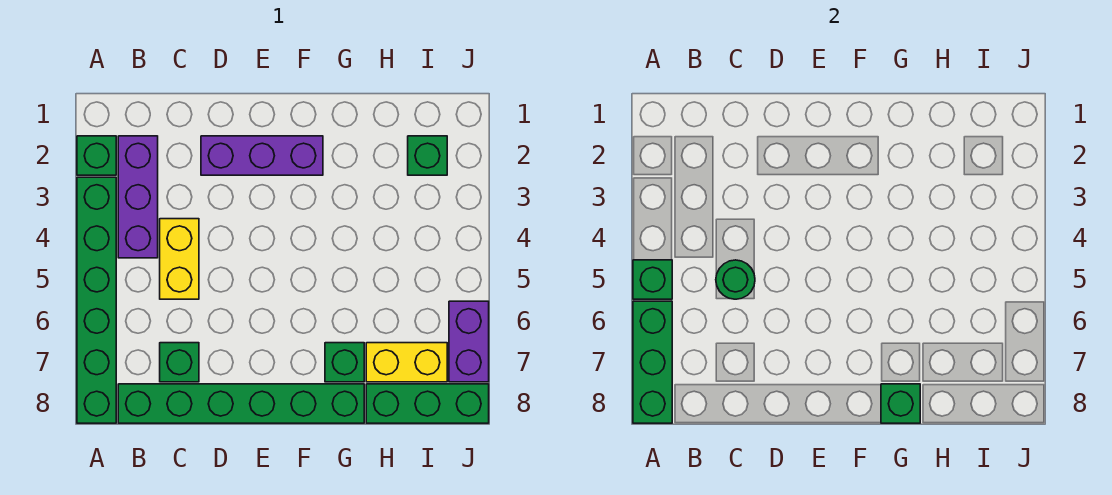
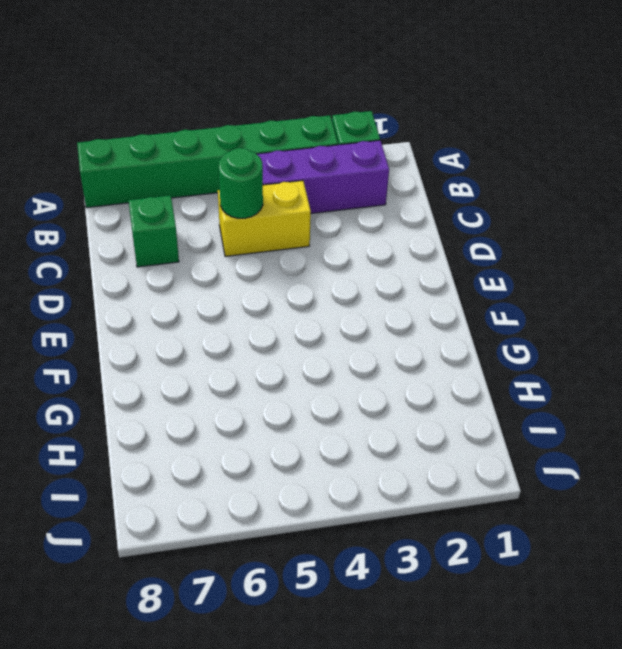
none -> green brick B8:G8 level 1
none -> purple brick D2:F2 level 1
none -> green brick G7 level 1

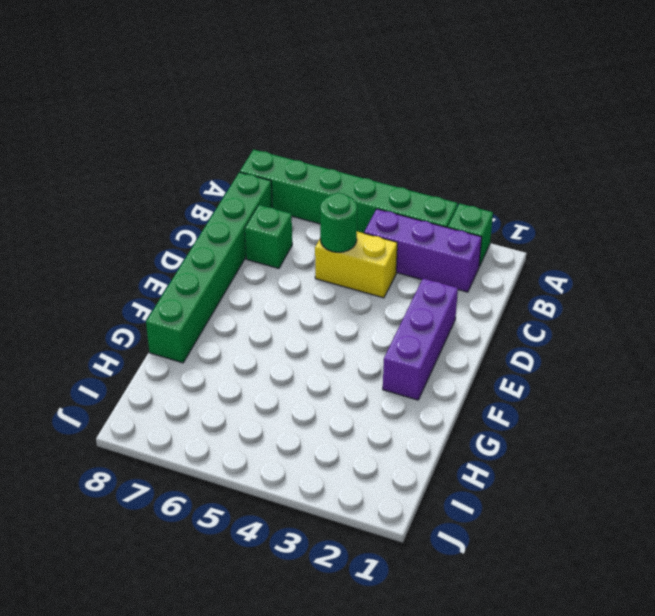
none -> green brick G7 level 1
none -> yellow brick H7:I7 level 1
none -> green brick H8:J8 level 1

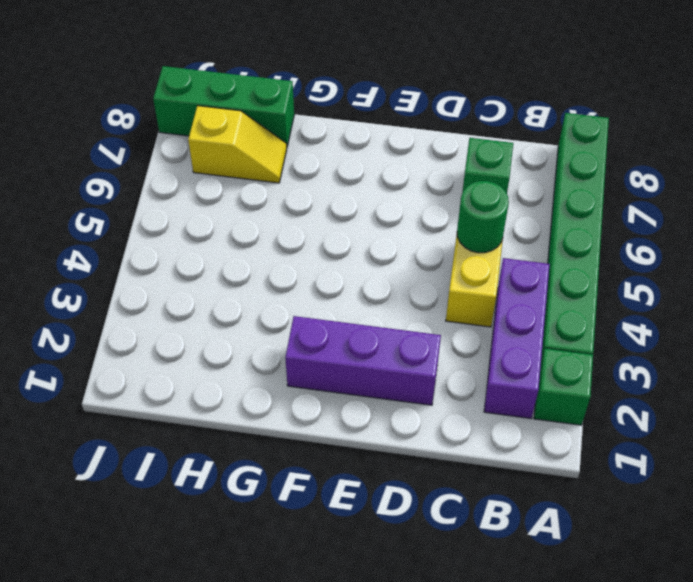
yellow slope H7:I7 level 1 top I -> yellow brick H7:I7 level 1
none -> green brick B8:G8 level 1
none -> green brick G7 level 1
none -> green brick I2 level 1

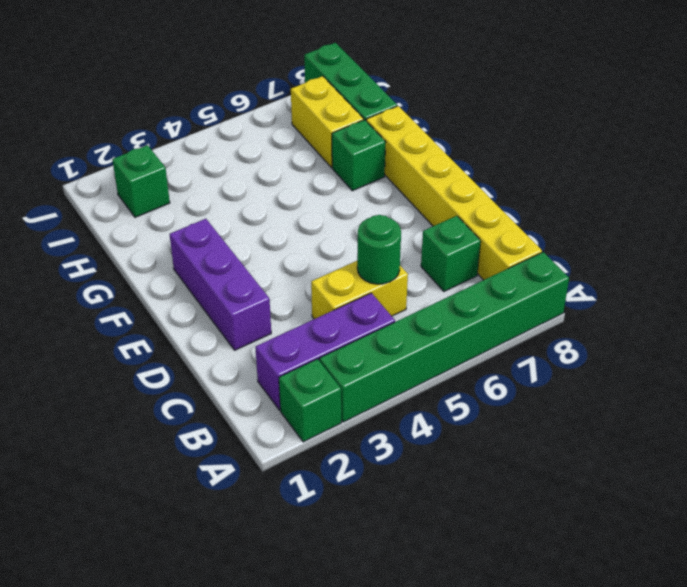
yellow brick B8:G8 level 1 -> green brick B8:G8 level 1
none -> purple brick J6:J7 level 1
none -> green brick A5 level 2
none -> green brick A6:A8 level 2

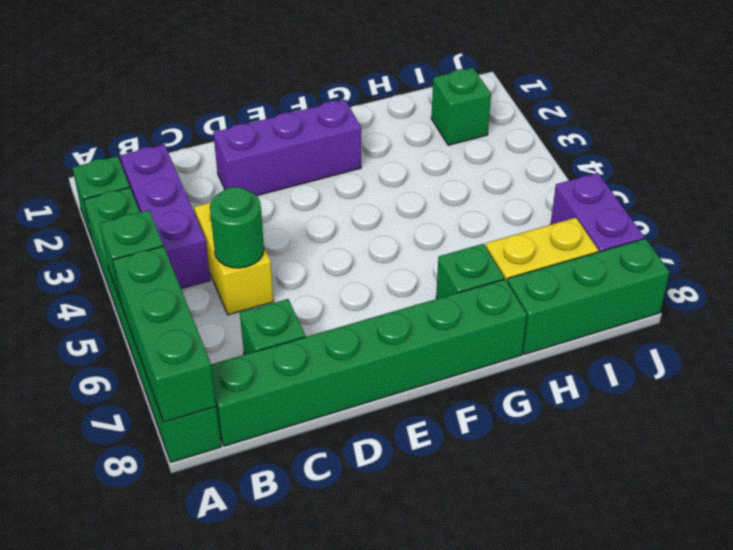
none -> green brick G8 level 2

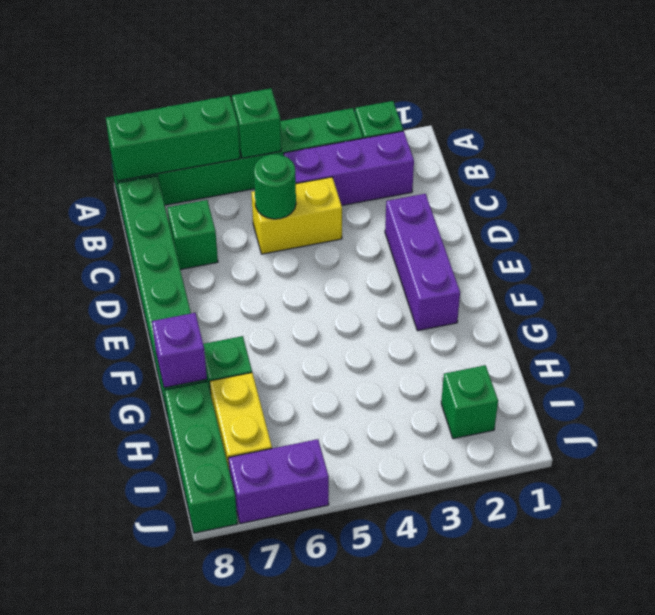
purple brick G8 level 2 -> green brick G8 level 2

